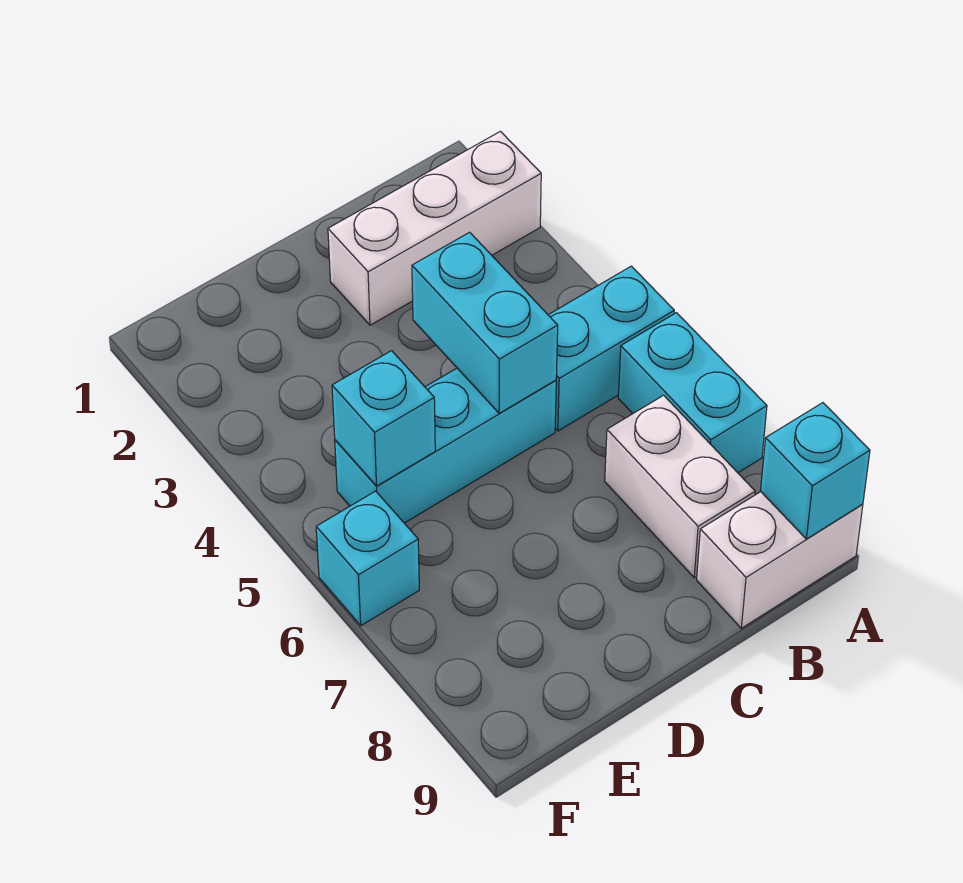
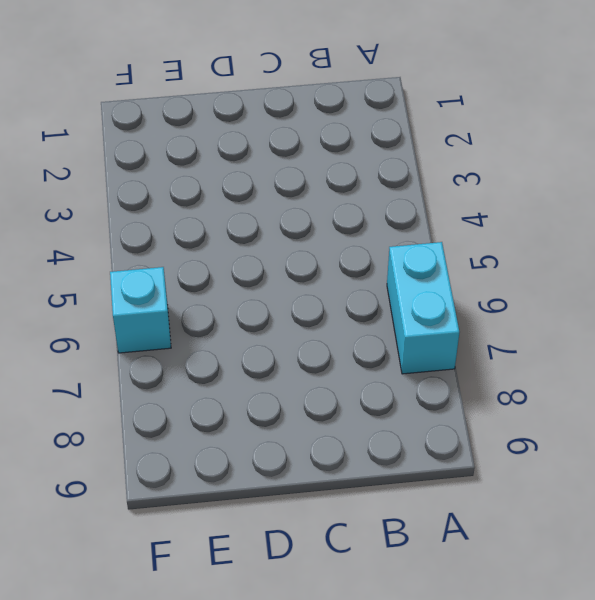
none -> white brick A2:C2 level 1
none -> cyan brick A5:B5 level 1

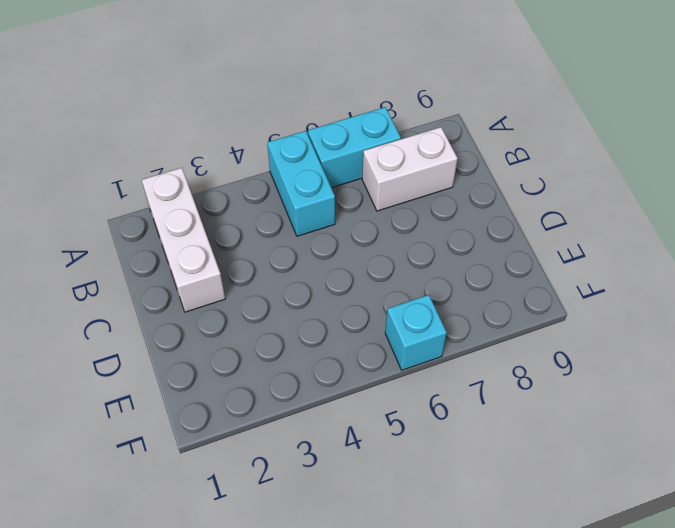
none -> white brick A9:B9 level 1
none -> cyan brick C5:E5 level 1

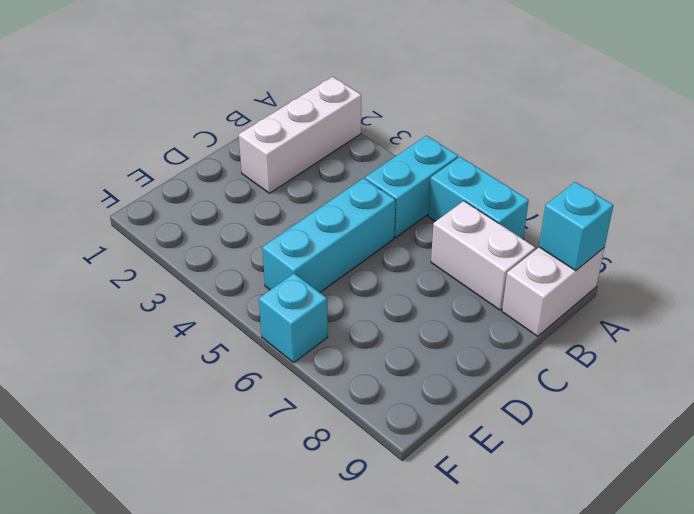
none -> cyan brick C4:C5 level 2
none -> cyan brick E5 level 2

